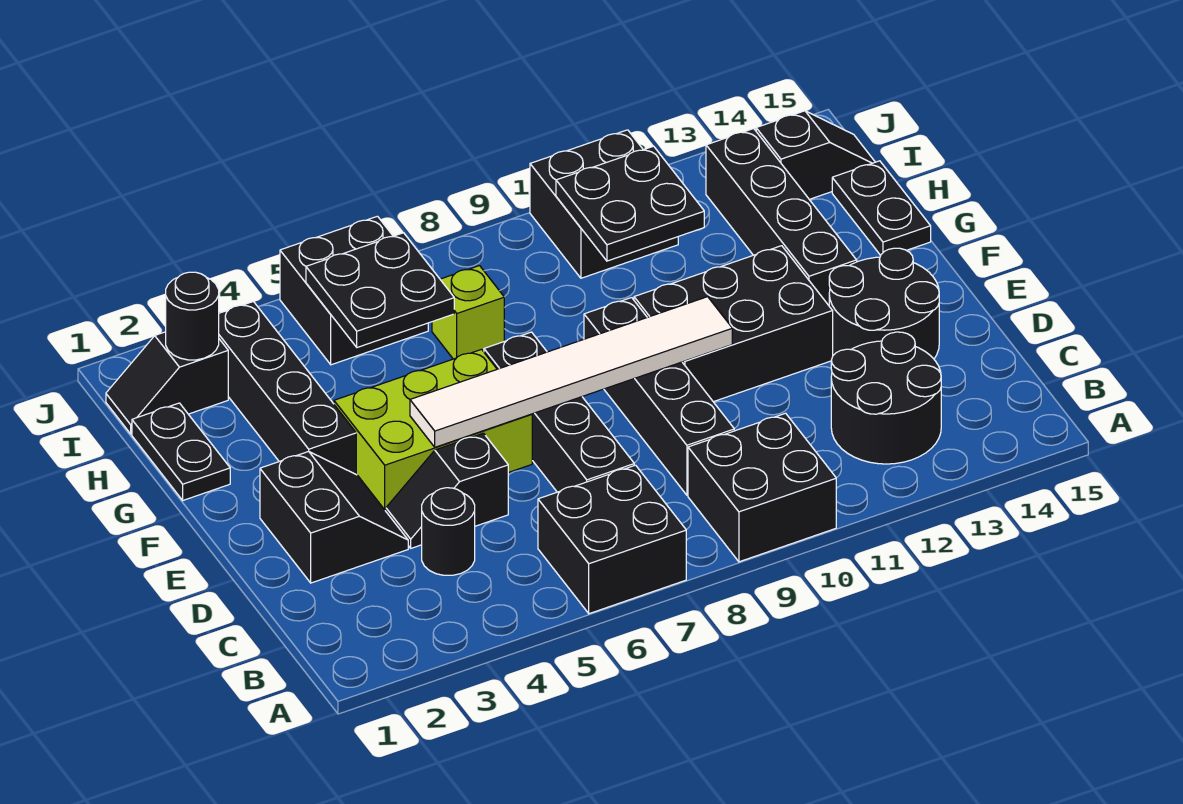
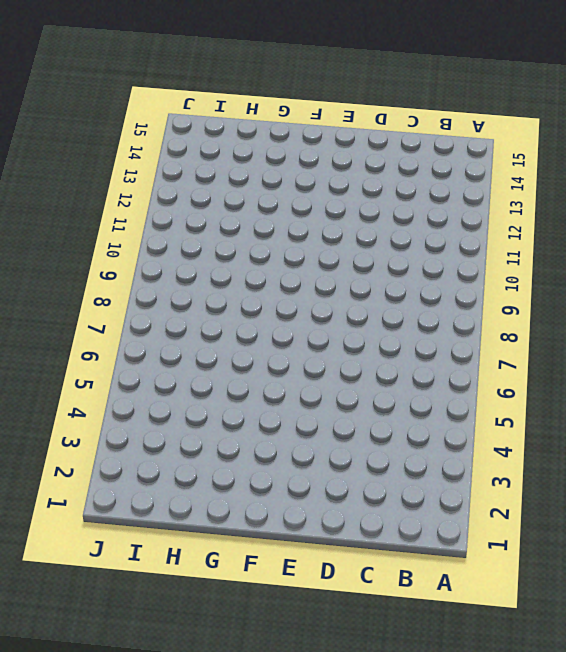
none -> black brick A6:B7 level 1
none -> black brick A9:B10 level 1
none -> black round brick B12:C13 level 1

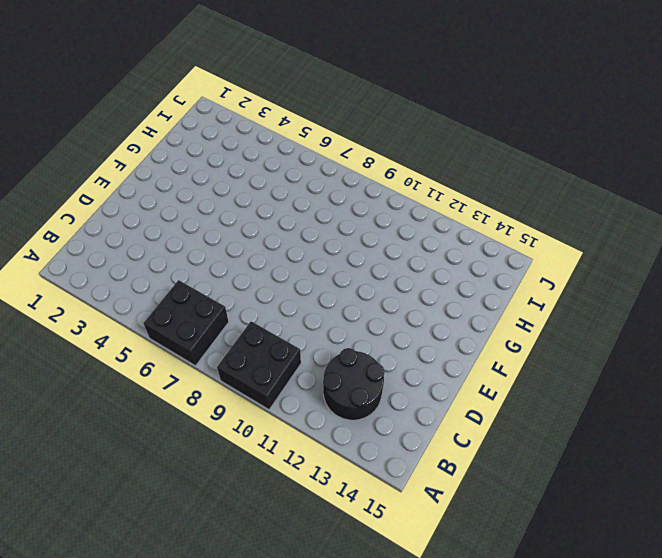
none -> black round brick C4 level 1
none -> black brick C7:F7 level 1
none -> black brick C9:F9 level 1

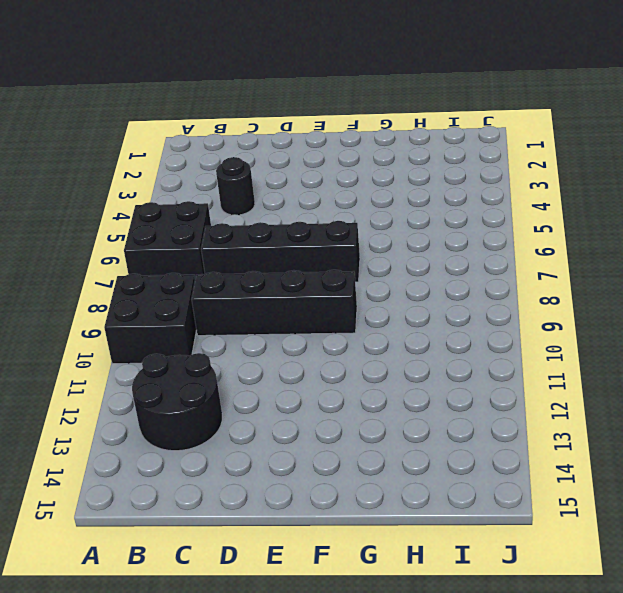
none -> black slope D2:E3 level 1 top 2
none -> black slope D4:D5 level 1 top 5
none -> black round brick D13:E14 level 1

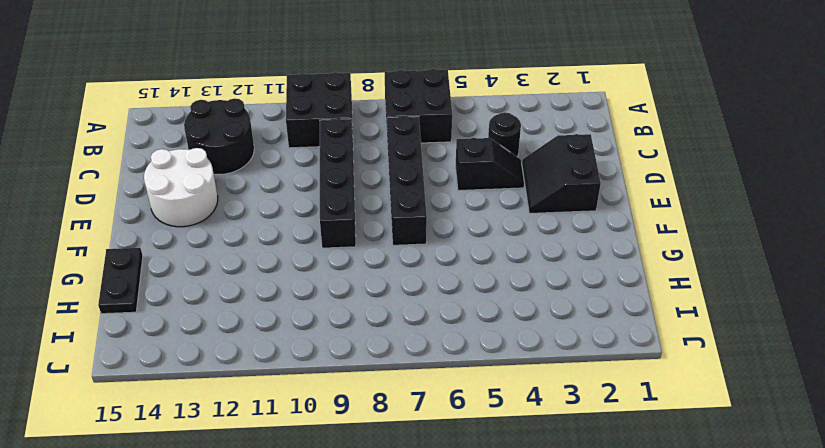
white round brick D13:E14 level 1 -> black round brick D13:E14 level 1
none -> lime brick E4:F6 level 1
none -> black brick E10:F12 level 1
none -> black brick F3:I3 level 1

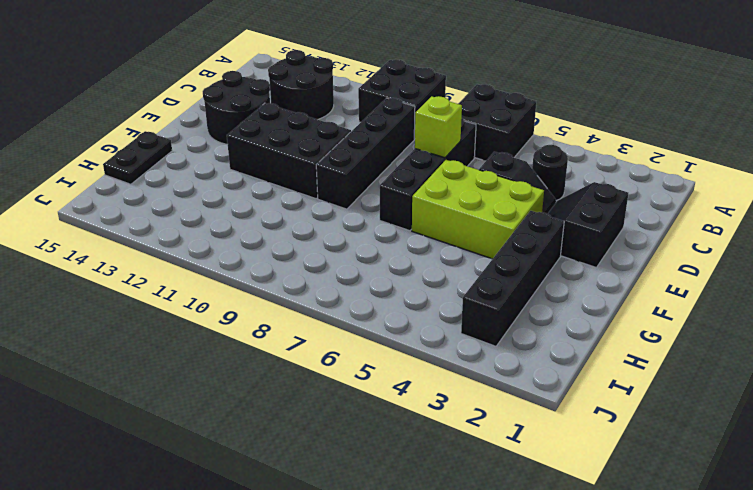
lime brick D7 level 2 -> lime brick H7 level 1
none -> black brick F13:I13 level 1
none -> black plate G1:H1 level 1
none -> black slope I1:I2 level 1 top 2

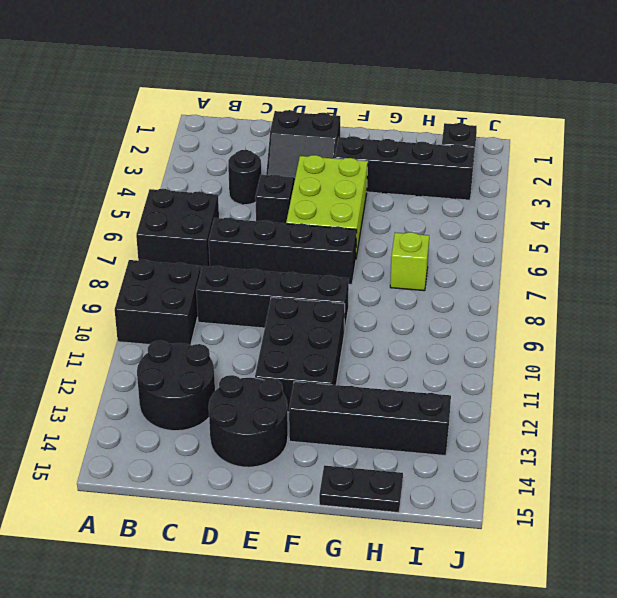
none -> black plate G1:H1 level 1
none -> black brick I5:J6 level 1
none -> black brick I10:J11 level 1

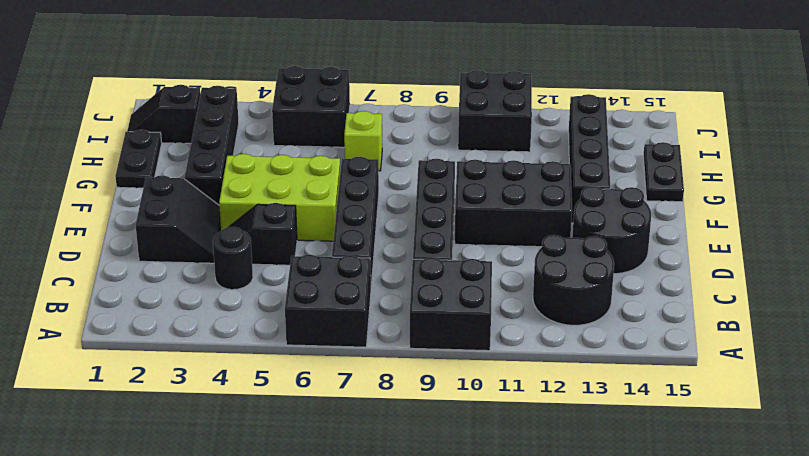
none -> black slope I14:I15 level 1 top 14
none -> white tile E5:E10 level 2
none -> black plate H5:I6 level 2

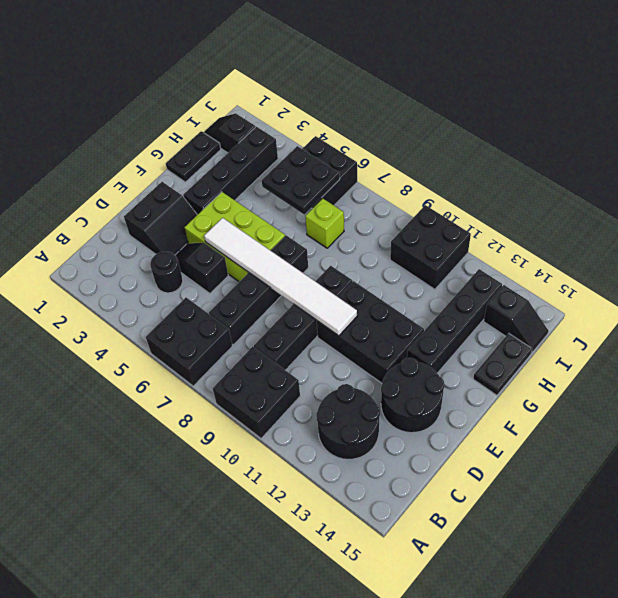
none -> black plate H10:I11 level 2
none -> black round brick I2 level 2

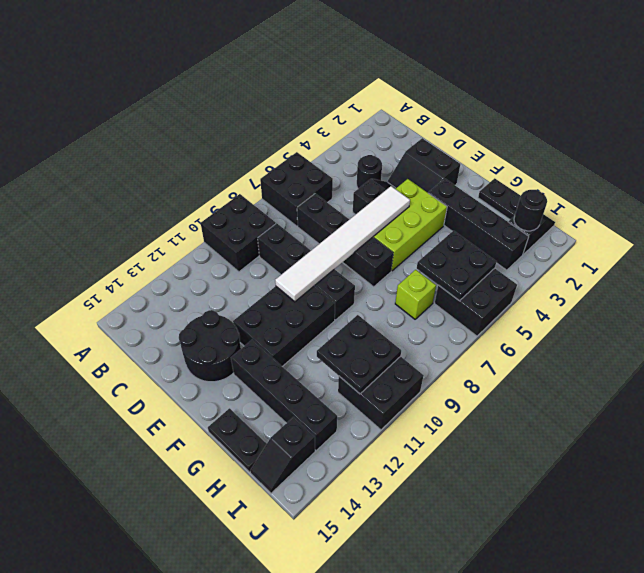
none -> black round brick B12:C13 level 1

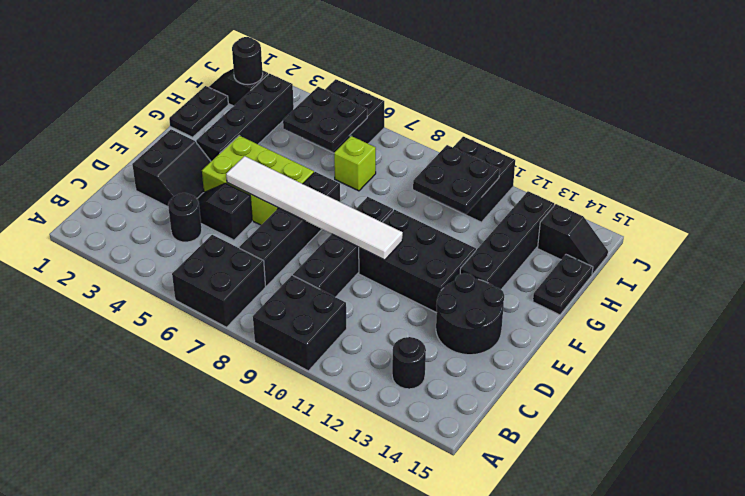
black round brick B13 level 1 -> black round brick B12:C13 level 1

